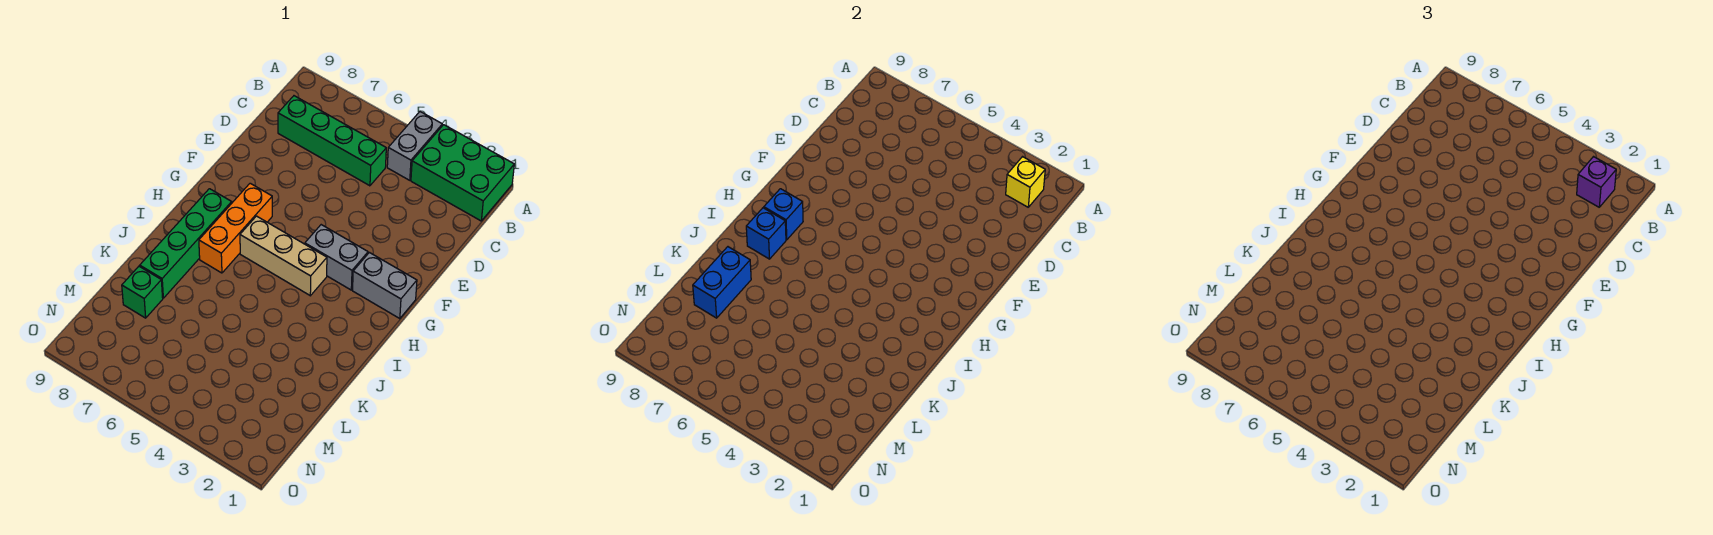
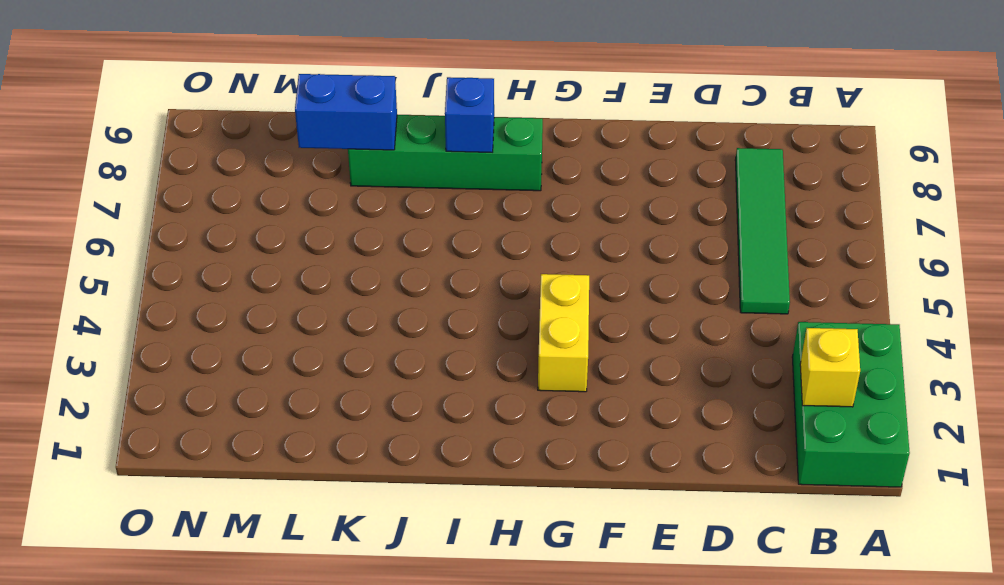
green tile C5:C8 level 1 -> green brick C5:C8 level 1
yellow brick G3:G4 level 1 -> grey brick G3:G4 level 1
none -> grey brick A4:B4 level 1
none -> grey brick G1:G2 level 1
none -> orange brick G7:I7 level 1

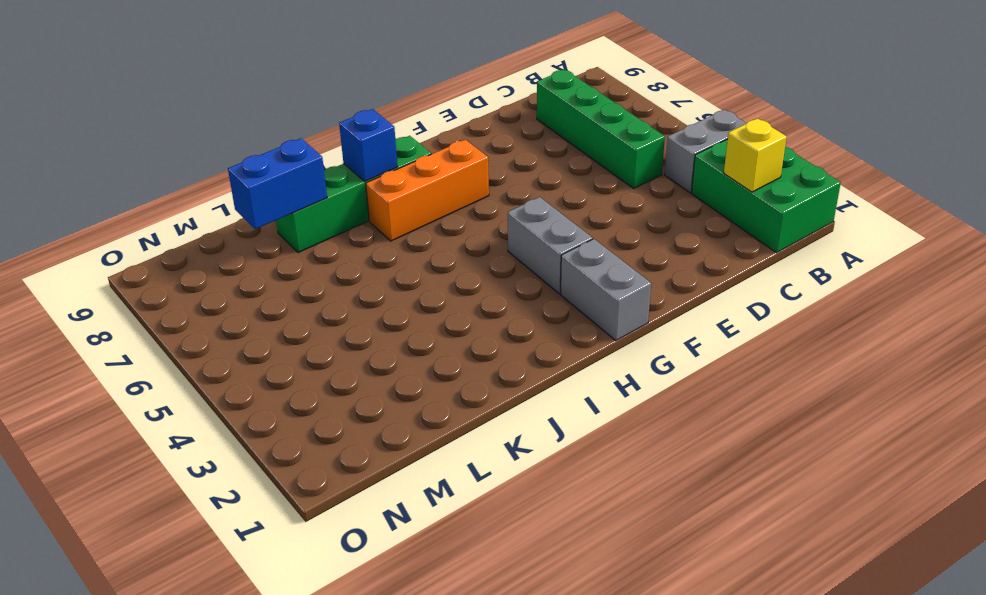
none -> tan brick H4:H6 level 1
none -> green brick L8 level 1
none -> blue brick H8 level 2

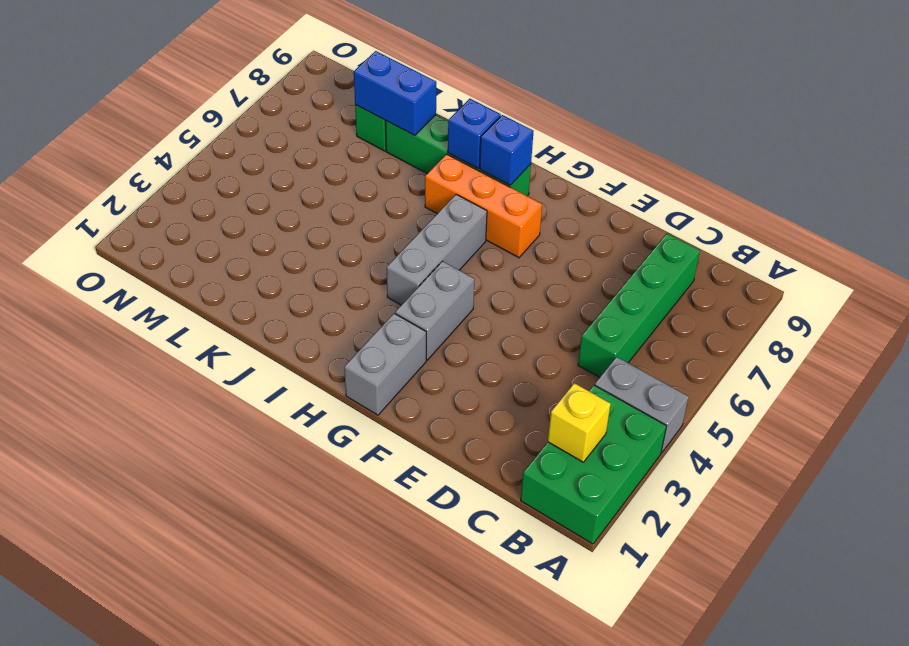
grey brick H4:H6 level 1 -> tan brick H4:H6 level 1
none -> purple brick B2 level 3

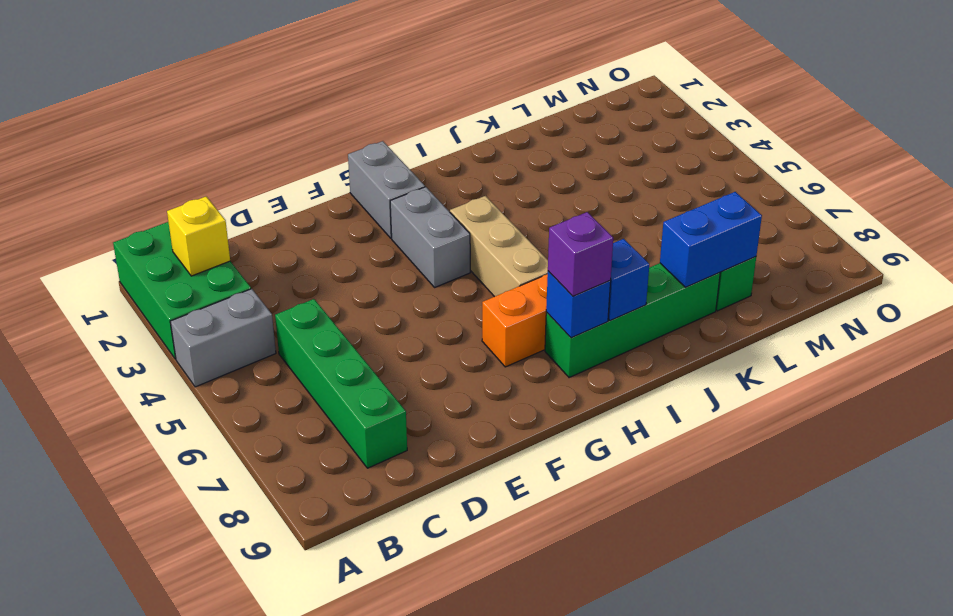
purple brick H8 level 3 -> purple brick B2 level 3

